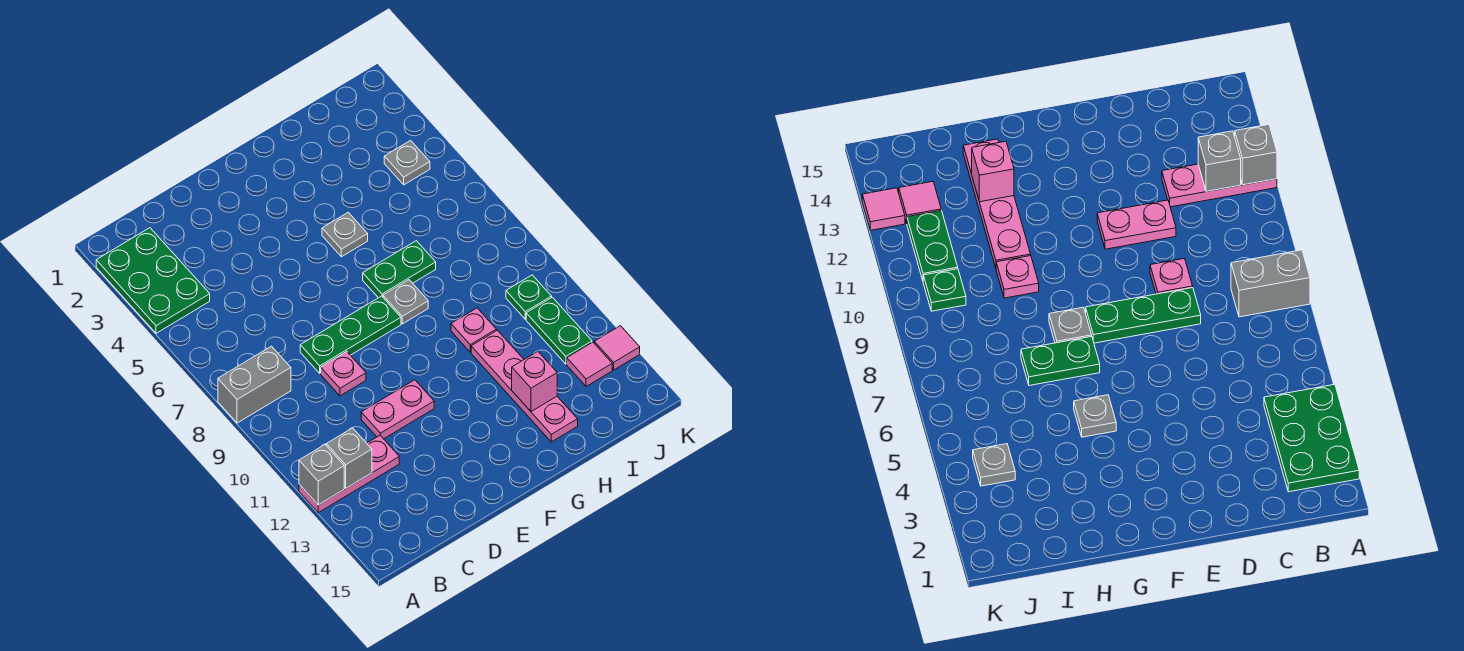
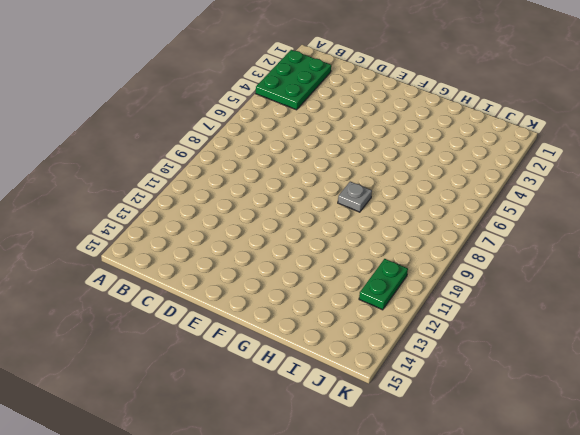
none -> grey brick A8:B8 level 1
none -> pink plate A12:C12 level 1
none -> green plate D8:F8 level 1

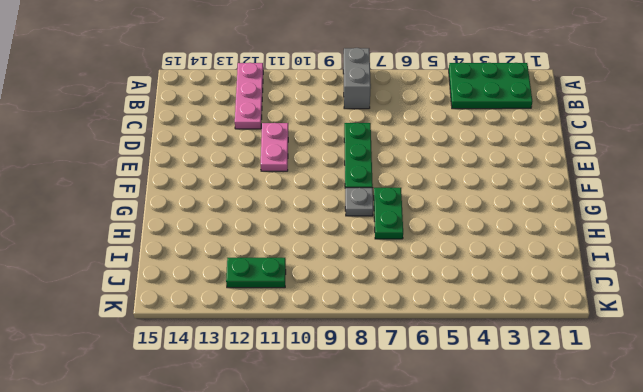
none -> pink plate D9 level 1
none -> grey plate G5 level 1
none -> pink plate H10 level 1

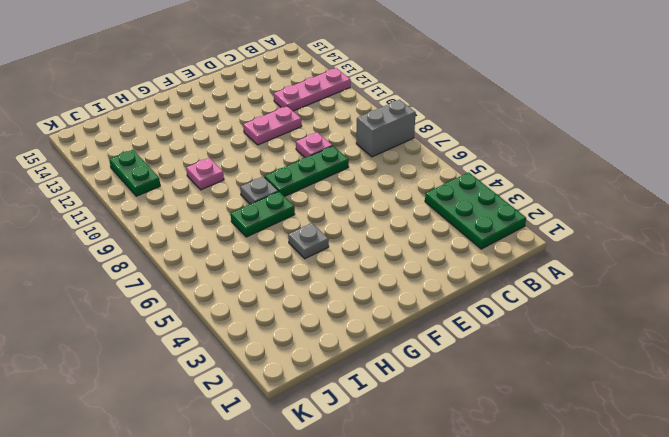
none -> pink plate H11:H14 level 1
none -> grey plate J4 level 1
none -> green plate J10 level 1

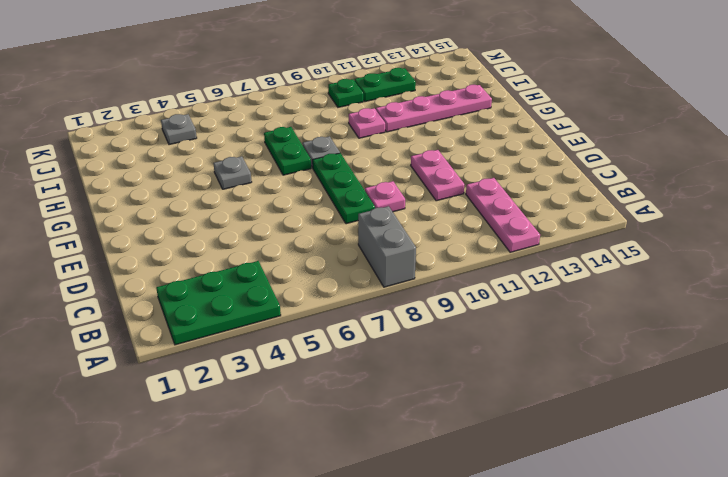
none -> pink tile J13 level 1
none -> pink tile K13 level 1
none -> grey brick A12 level 2

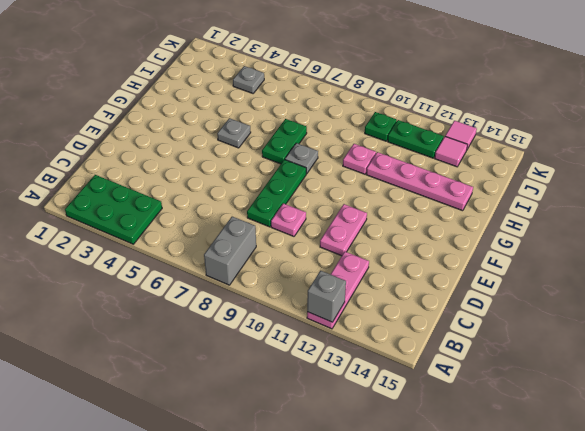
none -> grey brick B12 level 2
none -> pink brick H13 level 2

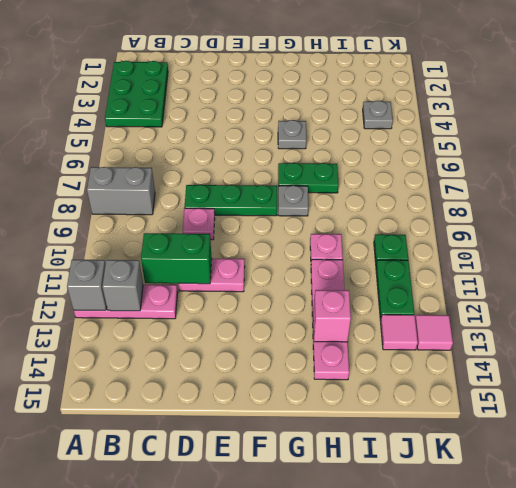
green brick C11:D11 level 2 -> none

